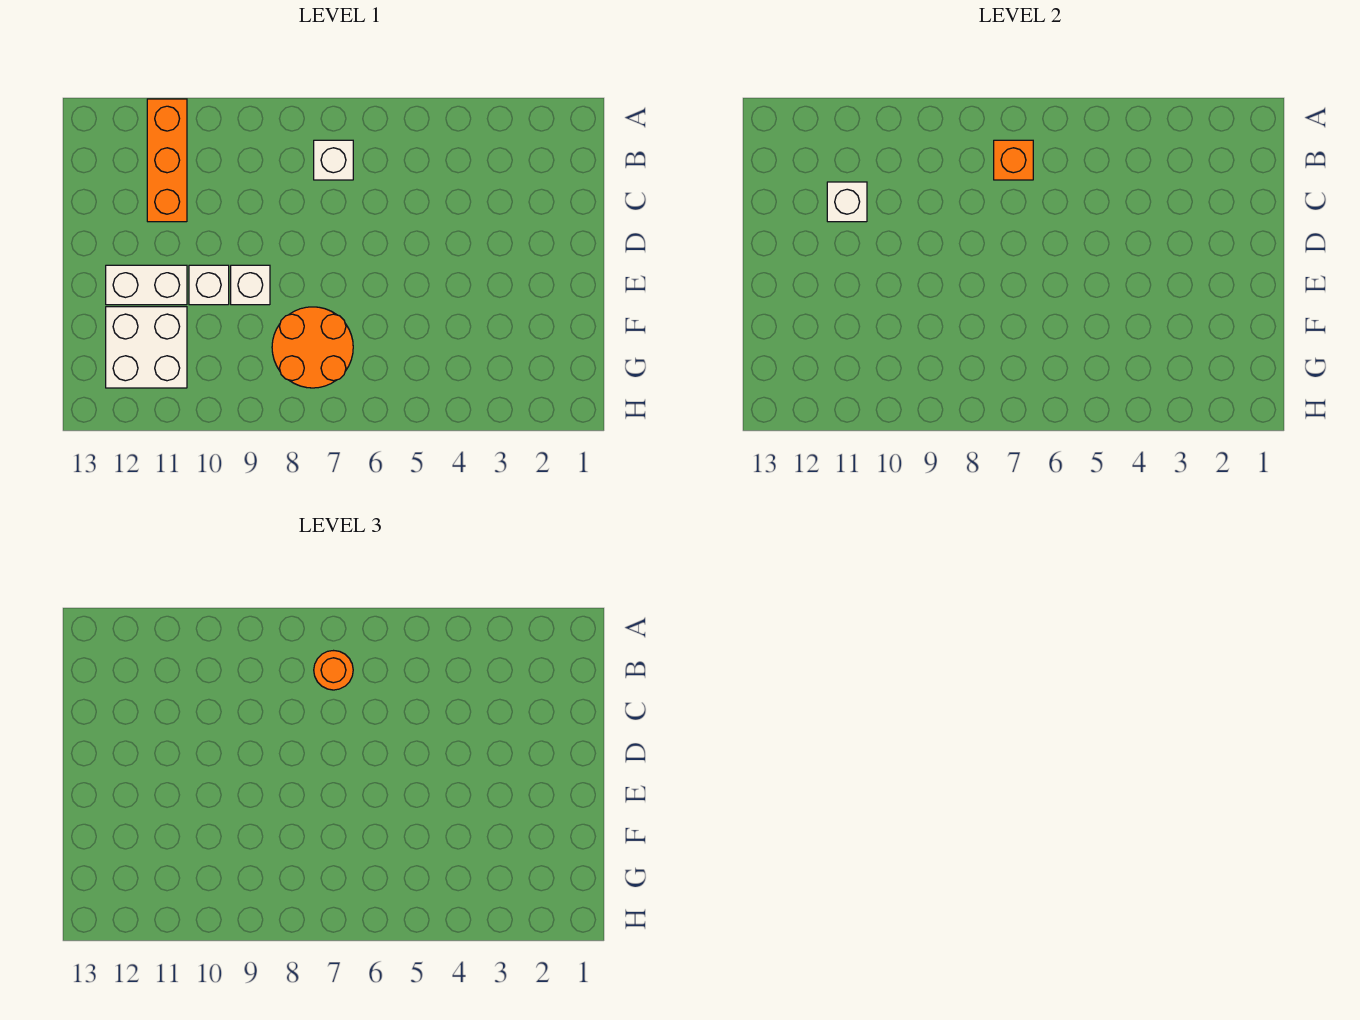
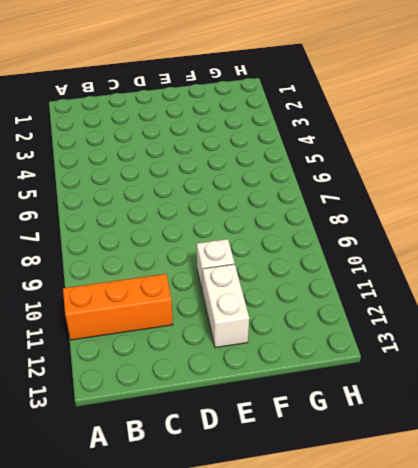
none -> white brick B7 level 1
none -> white brick E9 level 1

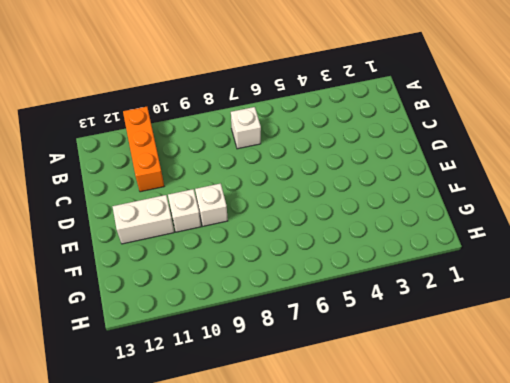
none -> orange round brick F7:G8 level 1
none -> white brick F11:G12 level 1

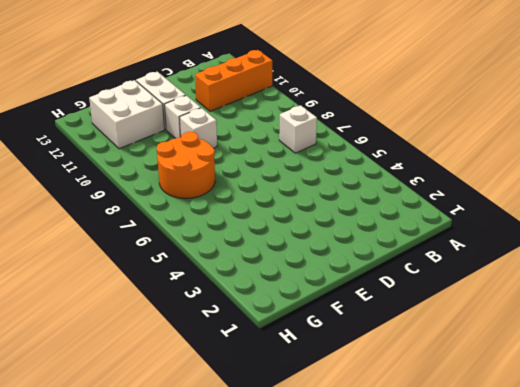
none -> orange brick B7 level 2
none -> white brick C11 level 2

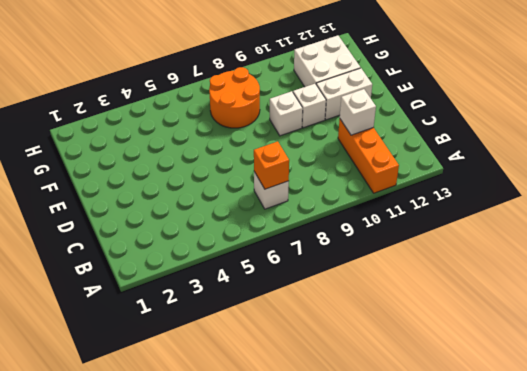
none -> orange round brick B7 level 3

